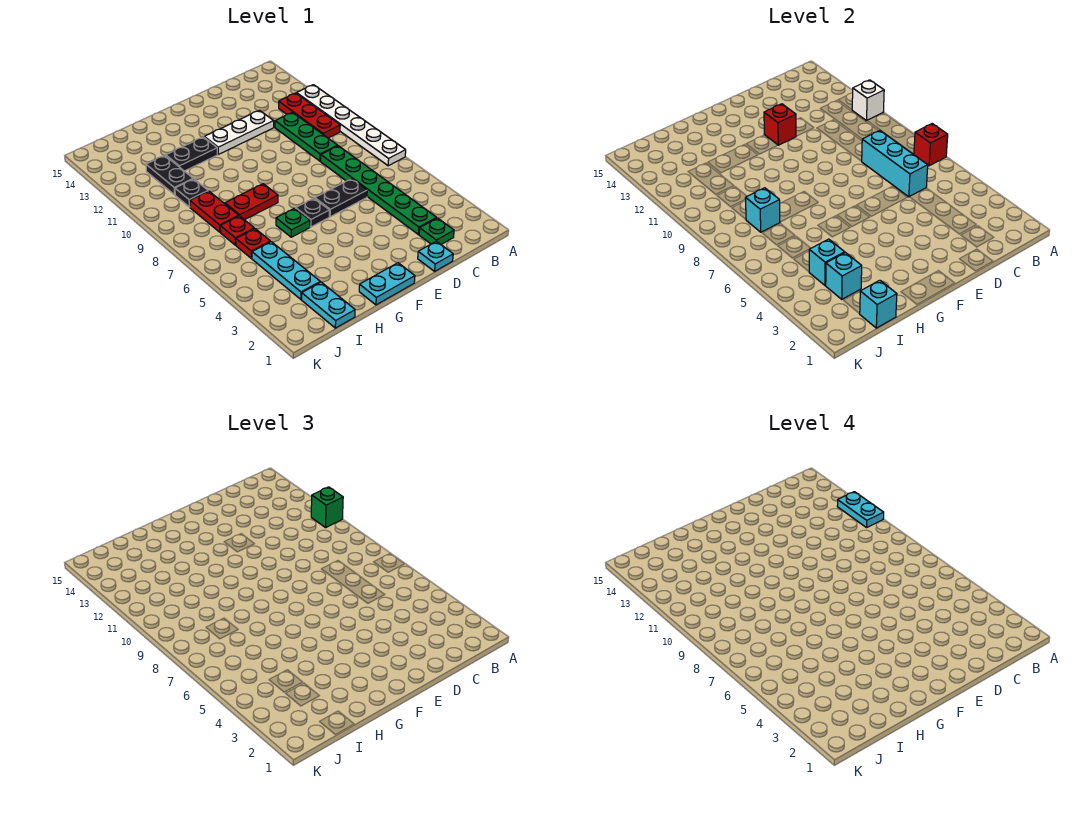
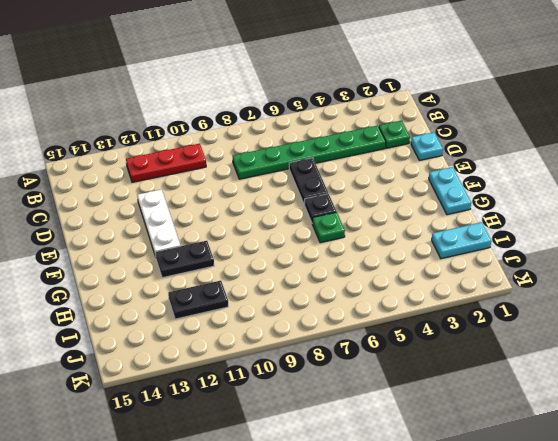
black plate G11:G12 level 1 -> black plate G12:H12 level 1
none -> white plate A7:A12 level 1
none -> green plate C9:C11 level 1
none -> red plate G8:H8 level 1
none -> cyan plate I3:I5 level 1

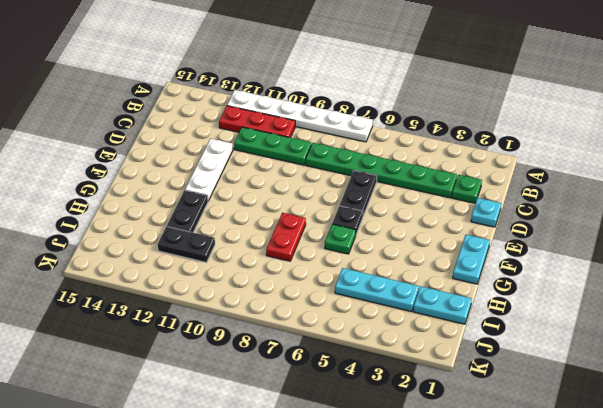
none -> red plate I6 level 1
none -> red plate I7 level 1
none -> red plate I8:I9 level 1
none -> black plate I10 level 1

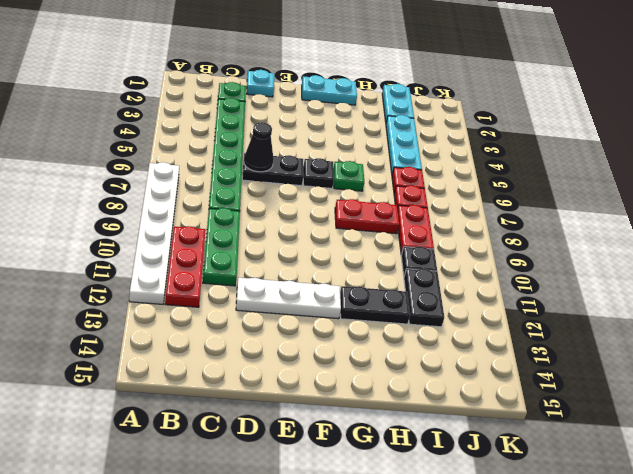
black cone D6 level 2 -> none
none -> red brick A7 level 2
none -> white brick A11 level 2
none -> cyan brick C6:C8 level 2
none -> red brick E12 level 2

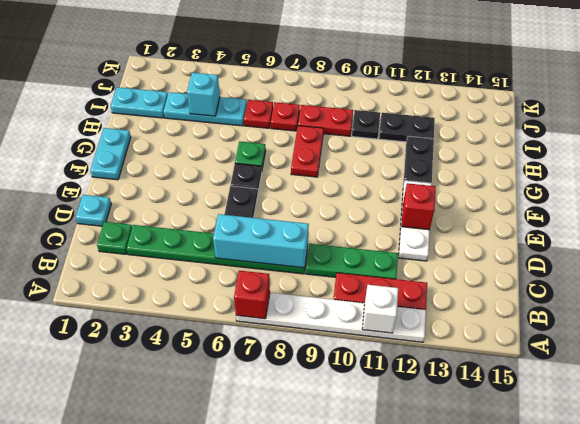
none -> cyan brick I1 level 2
none -> cyan brick I3 level 2
none -> cyan brick I8 level 2
none -> green brick A11 level 3

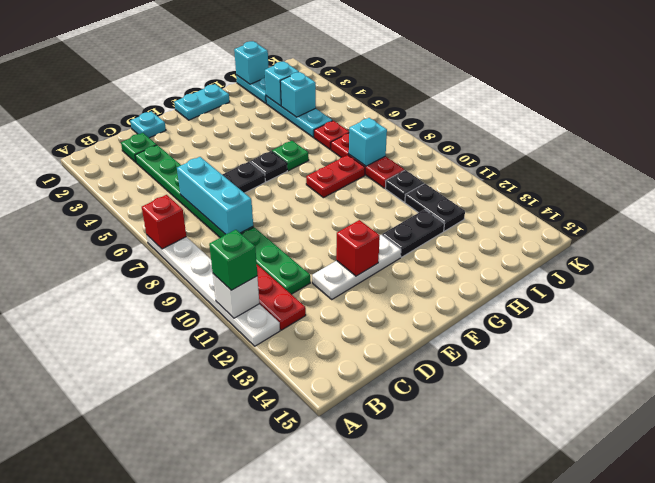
none -> cyan plate A11:A12 level 4

